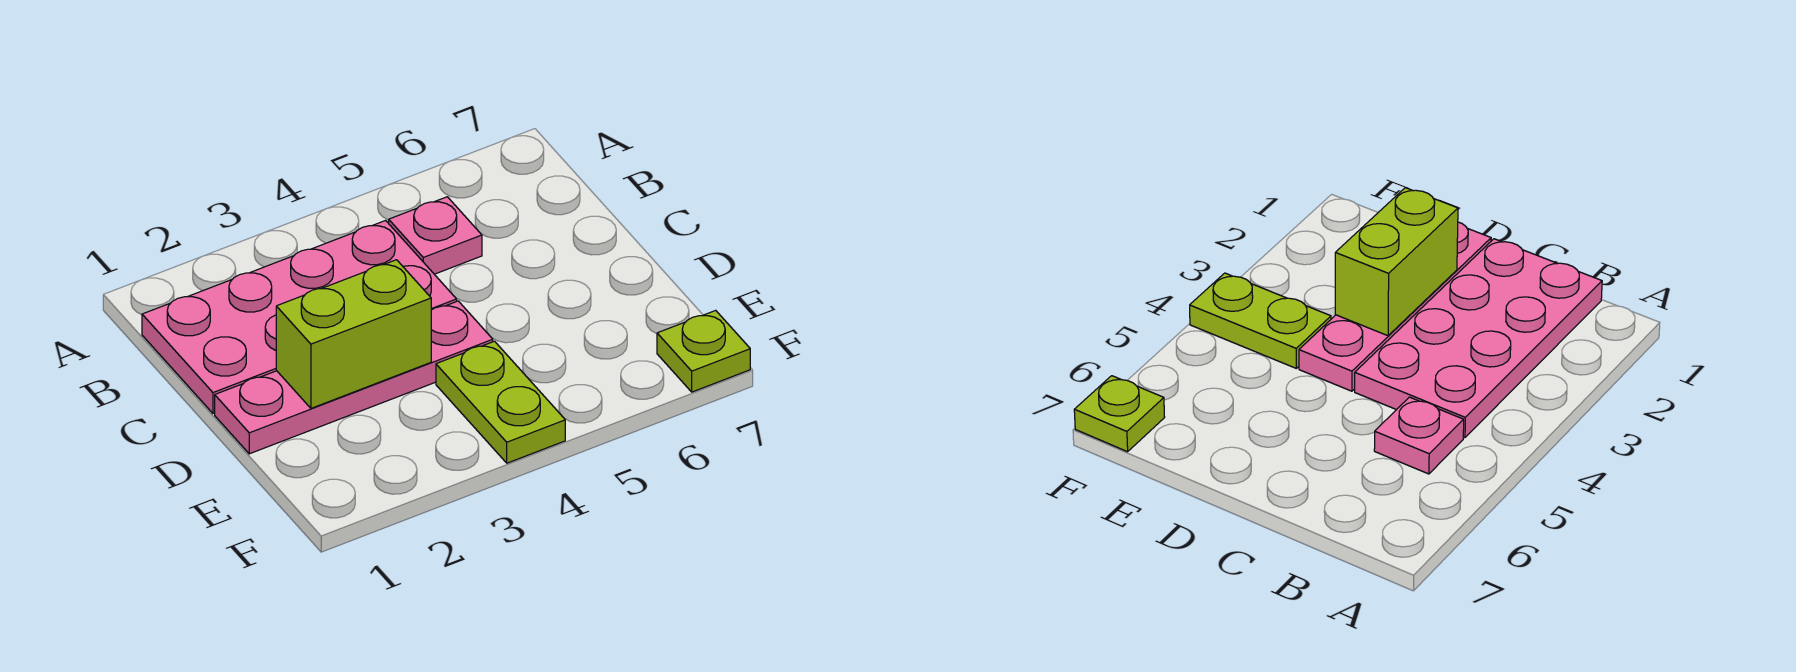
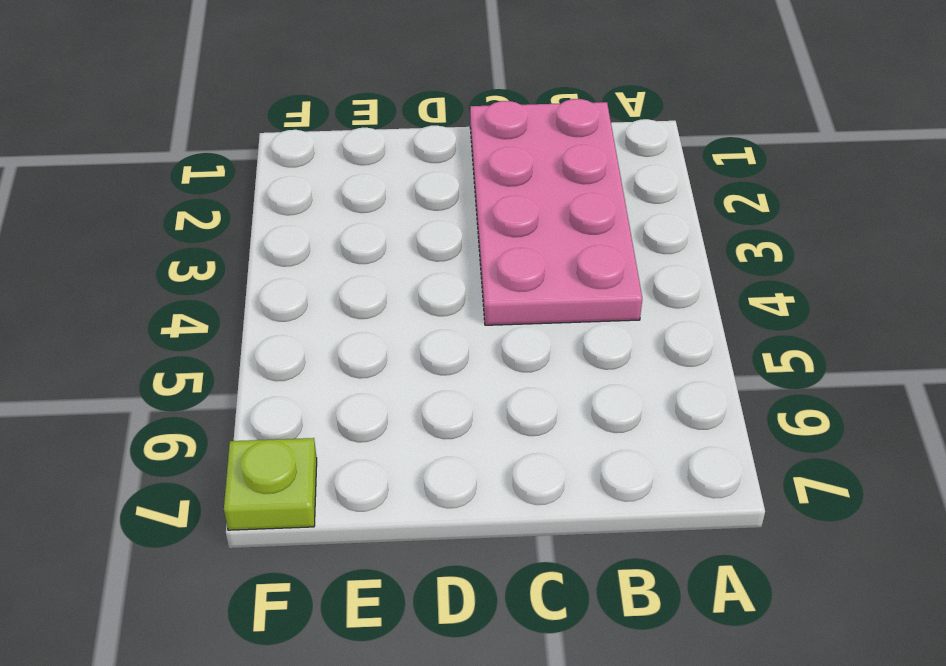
none -> pink plate B5 level 1
none -> pink plate D1:D4 level 1

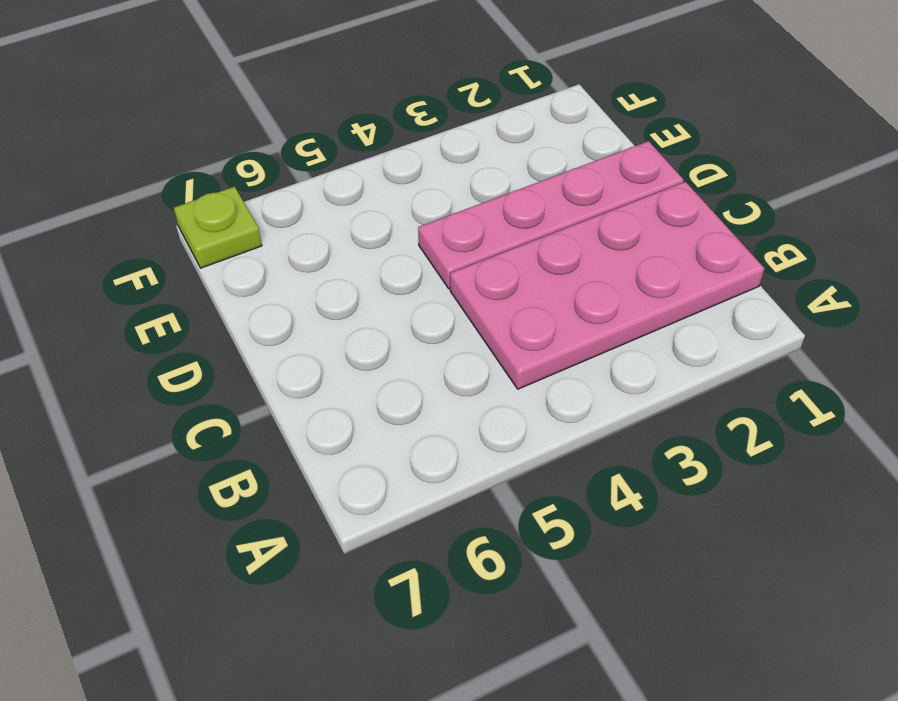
none -> pink plate B5 level 1
none -> lime plate E4:F4 level 1

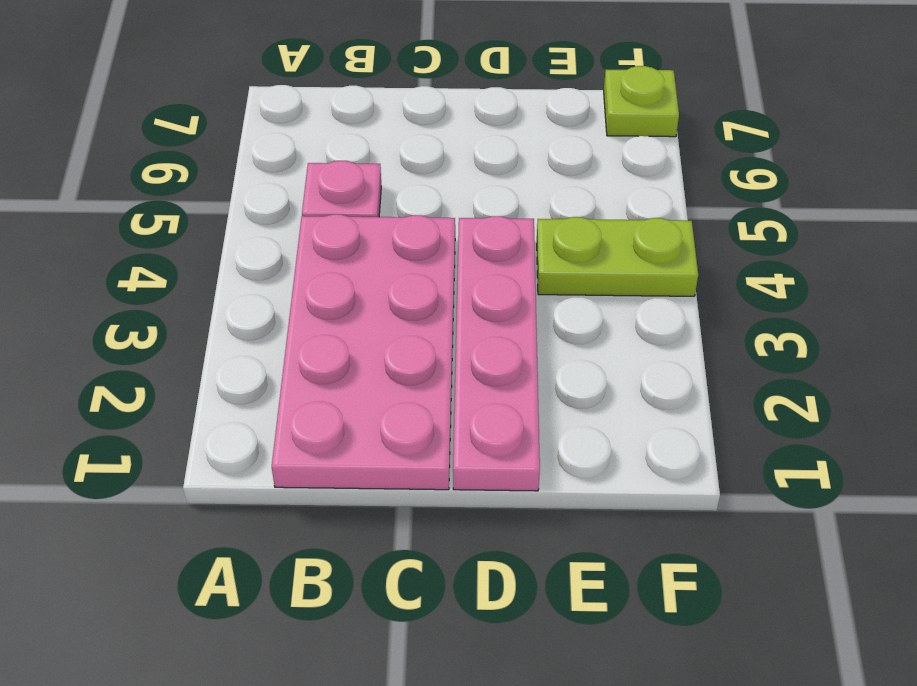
none -> lime brick D2:D3 level 2

